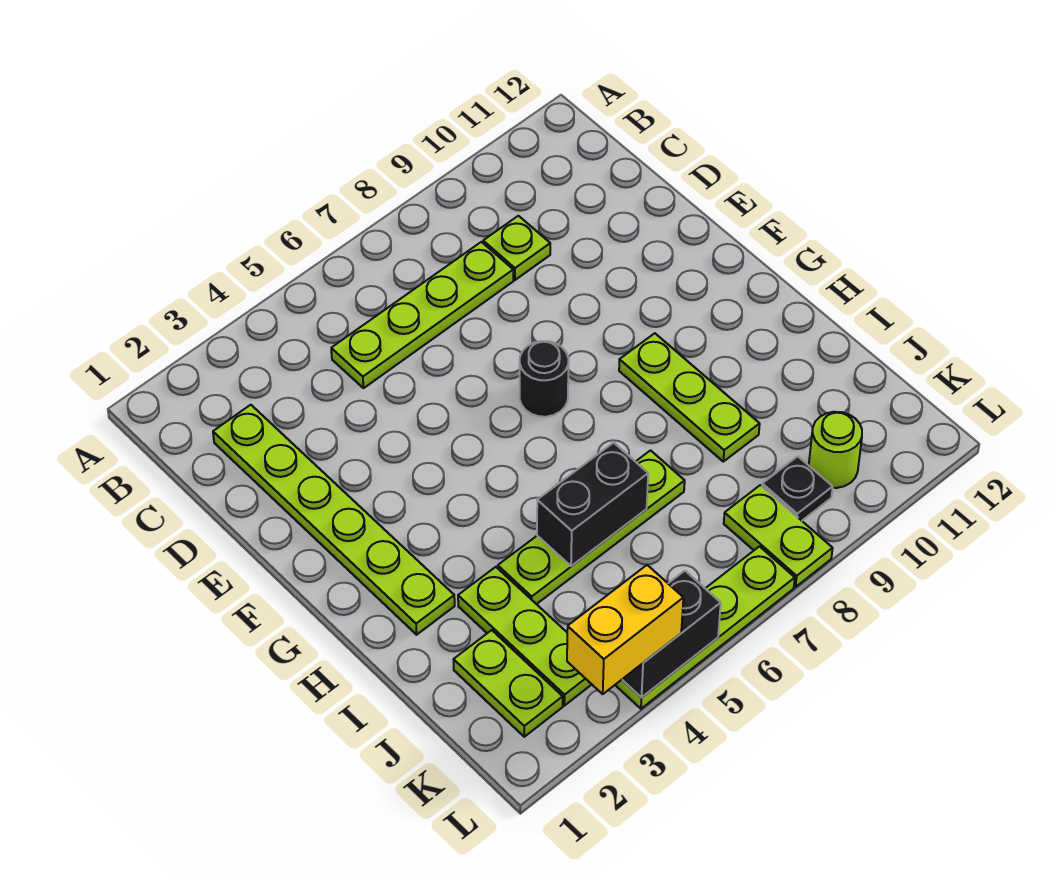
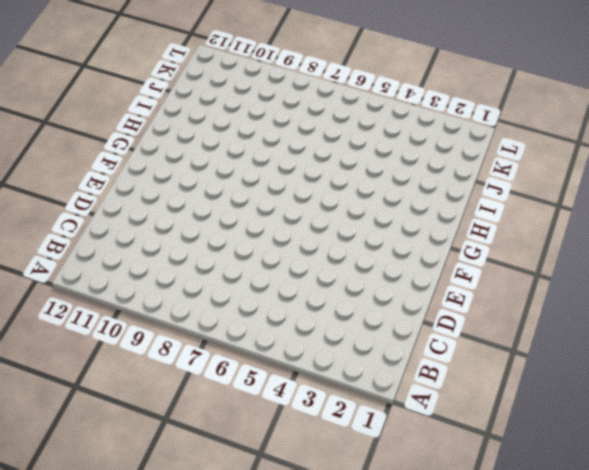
none -> lime plate C2:H2 level 1
none -> lime plate C5:C8 level 1
none -> lime plate C9 level 1

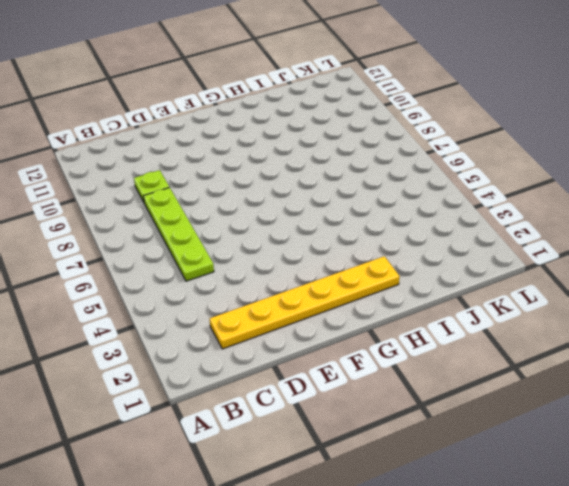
yellow plate C2:H2 level 1 -> lime plate C2:H2 level 1
none -> black round brick F7 level 1
none -> lime plate G9:I9 level 1
none -> lime plate I3:K3 level 1

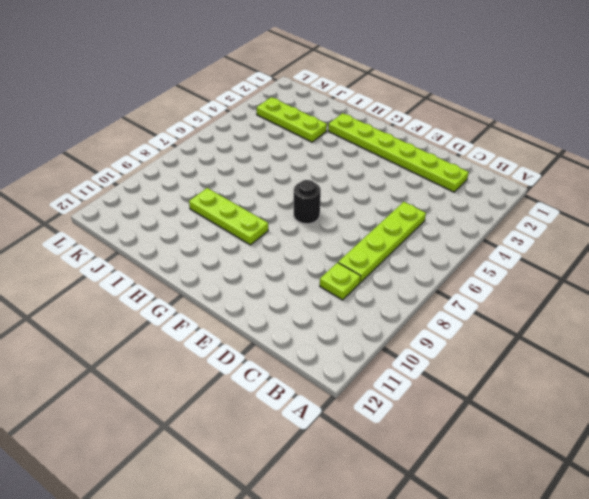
none -> lime plate I4:I7 level 1
none -> lime plate J2:K2 level 1
none -> lime plate K8:L8 level 1

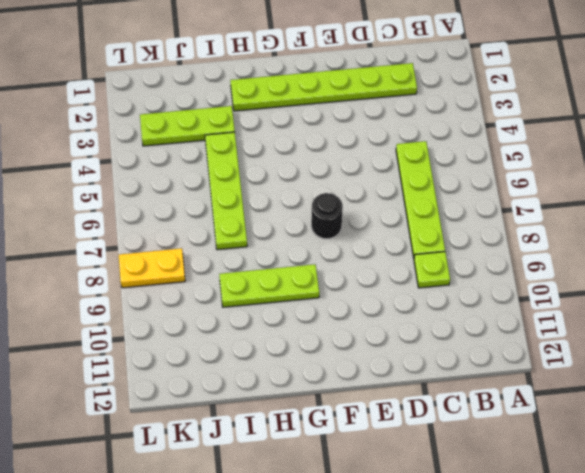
yellow plate K8:L8 level 1 -> lime plate K8:L8 level 1
none -> lime plate J2:K2 level 1
none -> black plate K9 level 1
none -> lime round brick K10 level 1

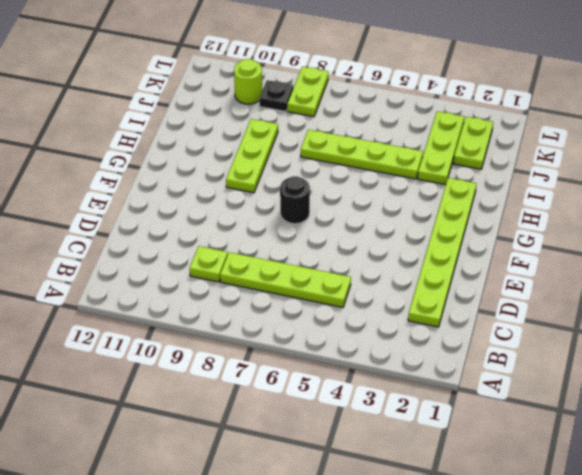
none -> lime plate L4:L7 level 1
none -> black brick I5:I6 level 2
none -> black brick L4:L5 level 2

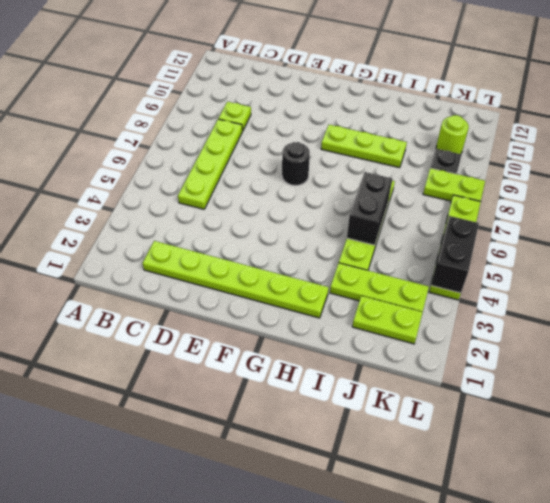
none -> yellow brick L3:L4 level 3

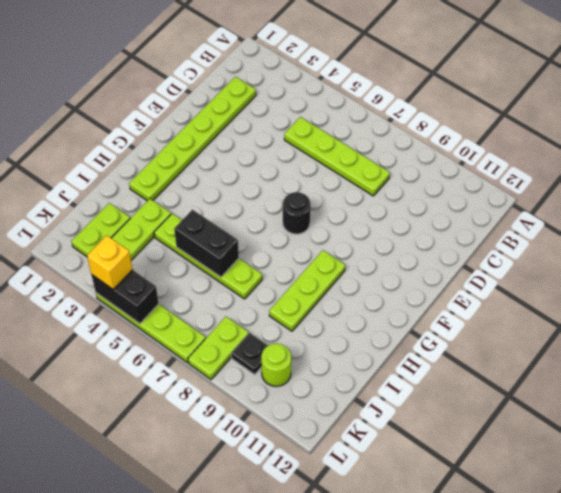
yellow brick L4 level 3 -> yellow brick L3:L4 level 3
none -> lime plate C9 level 1

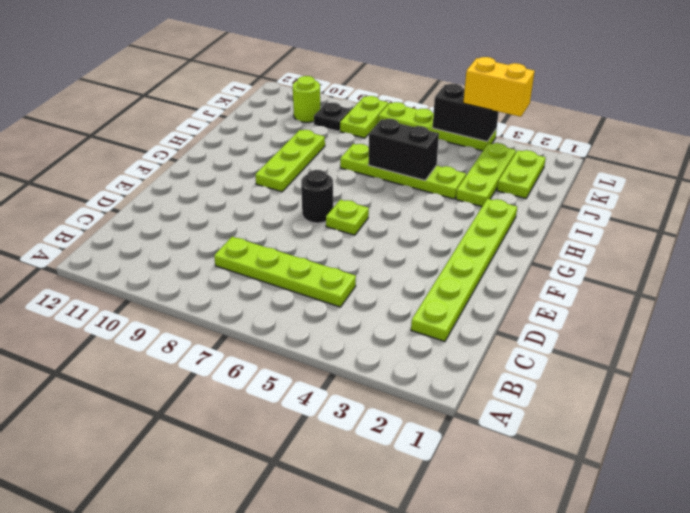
lime plate F6 level 1 -> lime plate C9 level 1

